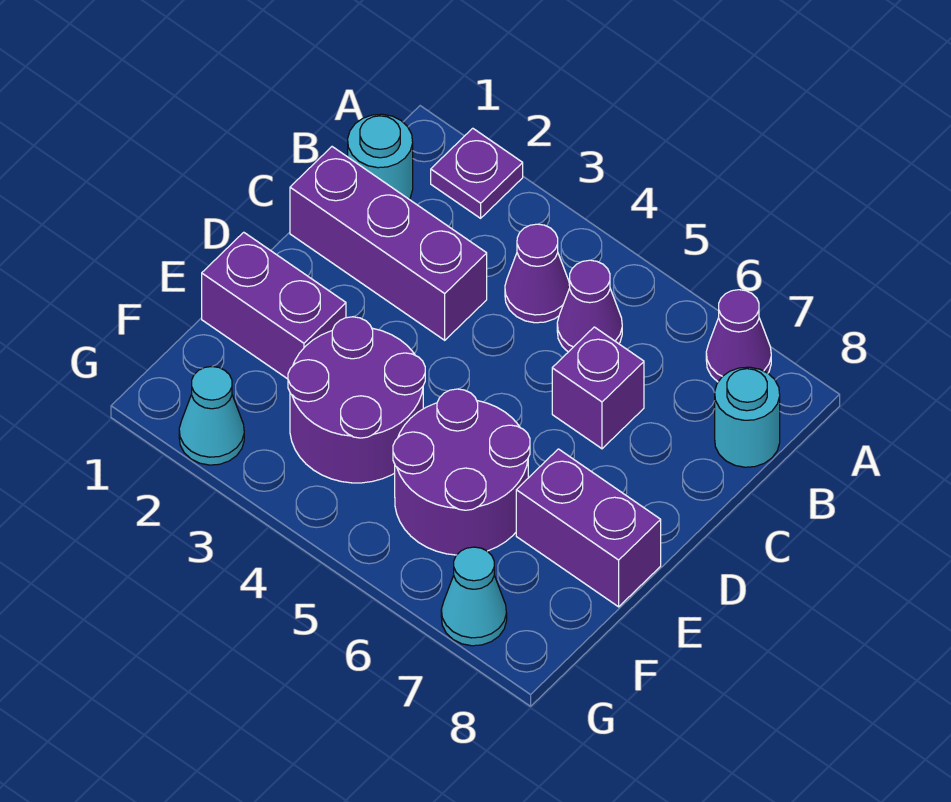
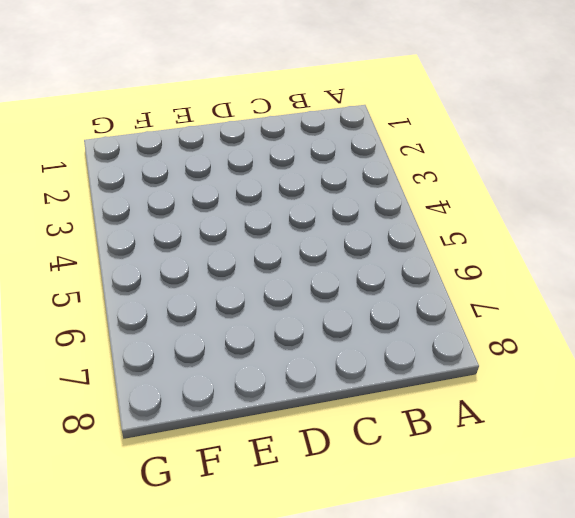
none -> purple plate A2 level 1
none -> purple cone A7 level 1
none -> cyan round brick B1 level 1

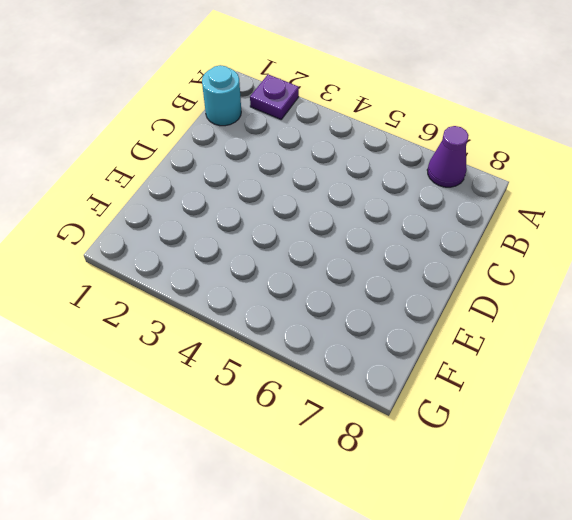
none -> purple cone B4 level 1
none -> purple cone B5 level 1
none -> cyan round brick B8 level 1

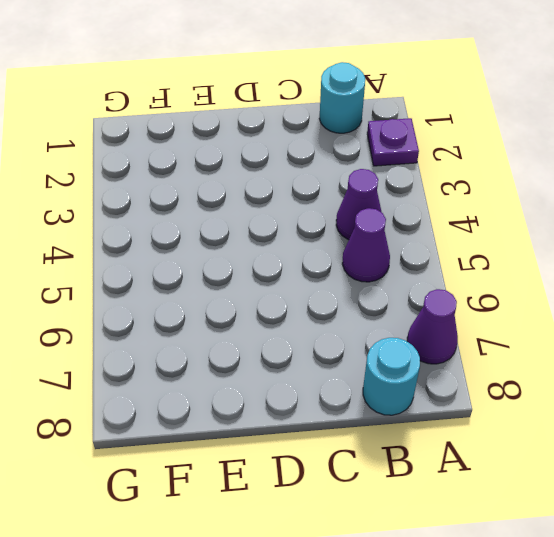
none -> purple brick C1:C3 level 1
none -> purple brick C6 level 1
none -> purple brick E1:E2 level 1

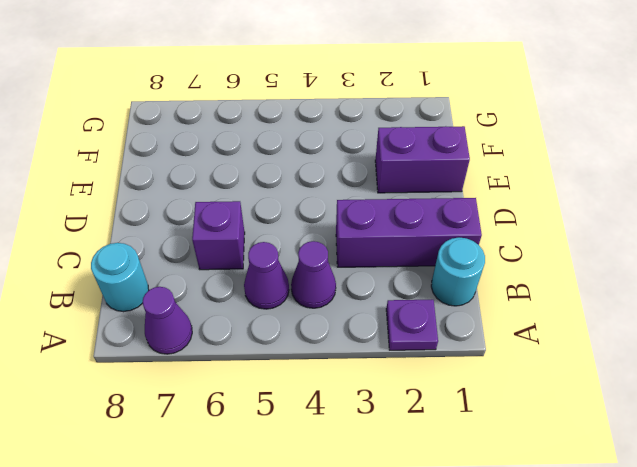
none -> purple round brick E3:F4 level 1
none -> purple round brick E5:F6 level 1
none -> purple brick E7:E8 level 1

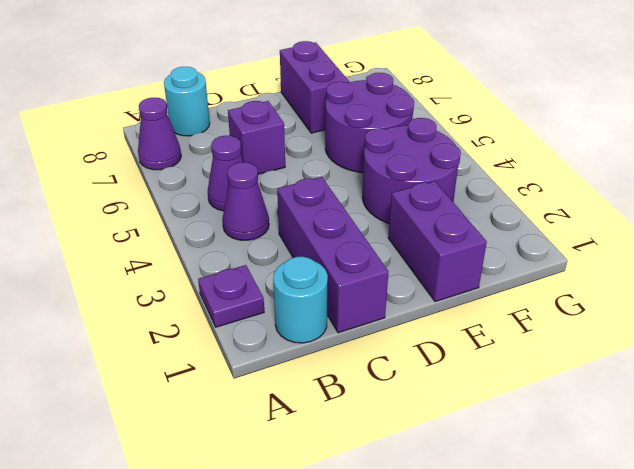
none -> cyan cone G2 level 1
none -> cyan cone G7 level 1

